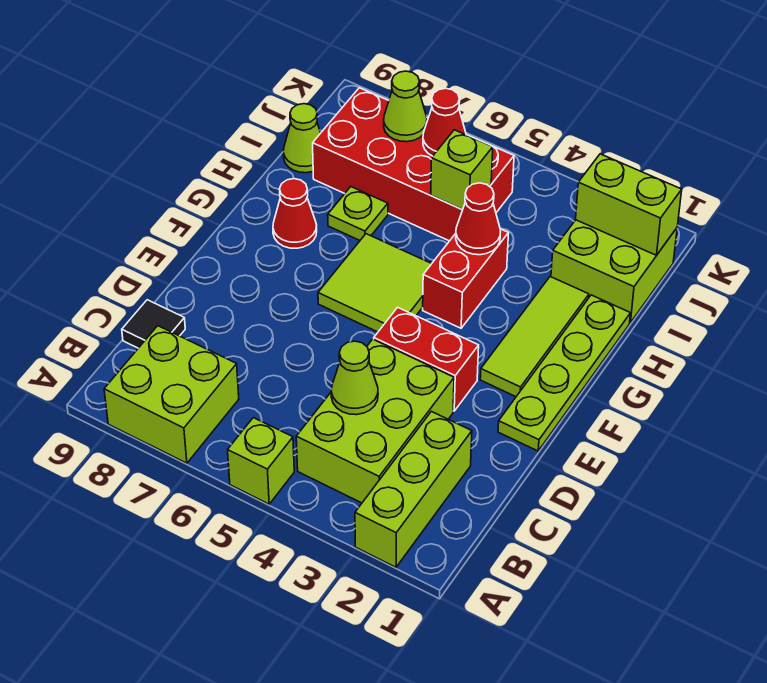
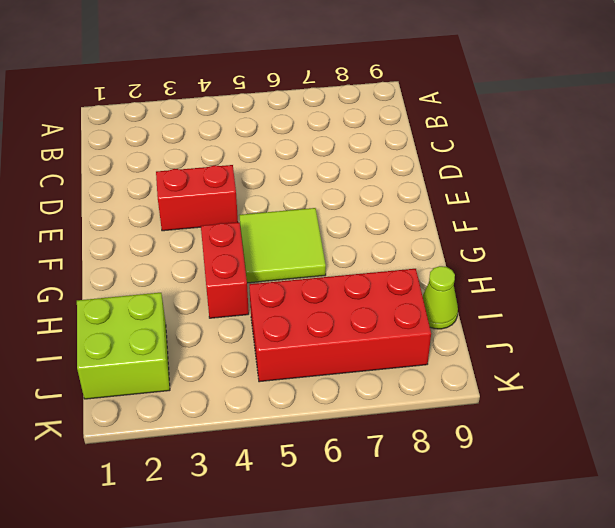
none -> lime brick A2:C2 level 1
none -> lime brick A5 level 1
none -> lime brick A7:B8 level 1

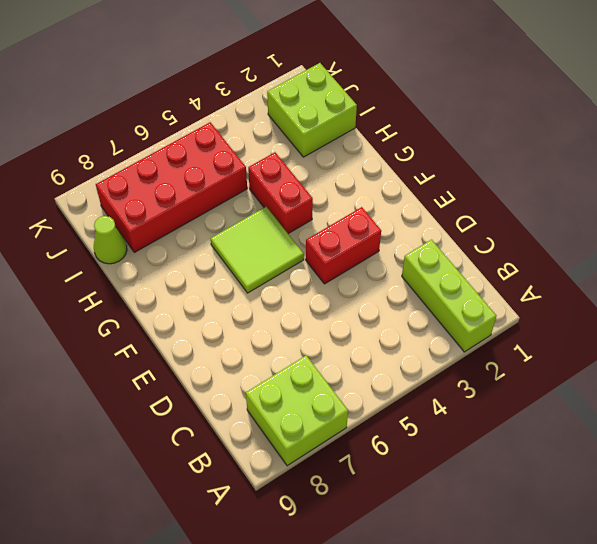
none -> lime brick A5 level 1
none -> lime brick B3:D4 level 1
none -> black tile C9 level 1

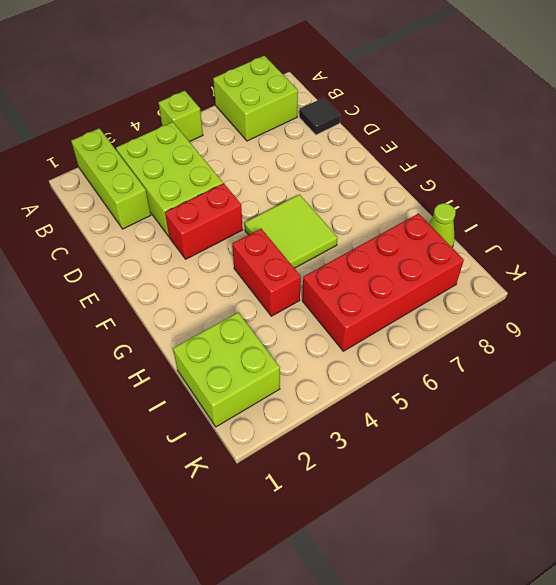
none -> lime plate E1:H1 level 1
none -> lime tile F2:H2 level 1
none -> red cone G8 level 1

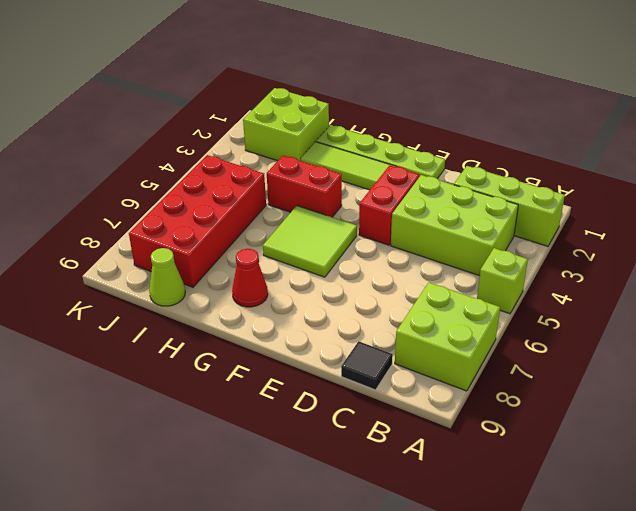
none -> lime plate H7 level 1
none -> lime cone C4 level 2
none -> red cone H4 level 2

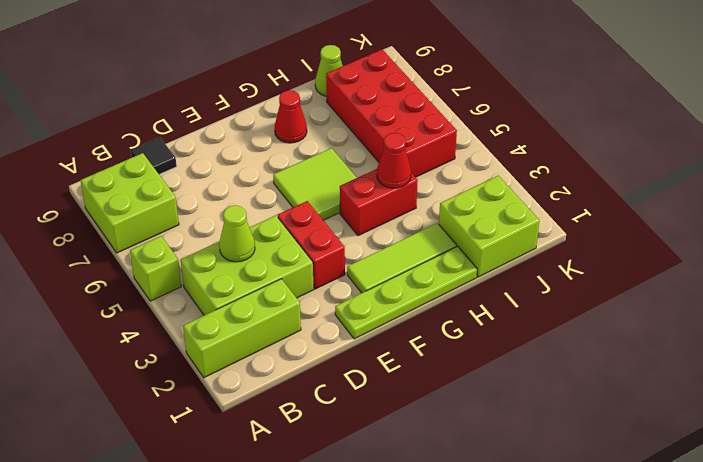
none -> lime plate H7 level 1
none -> lime brick I5 level 2
none -> lime brick J1:J2 level 2

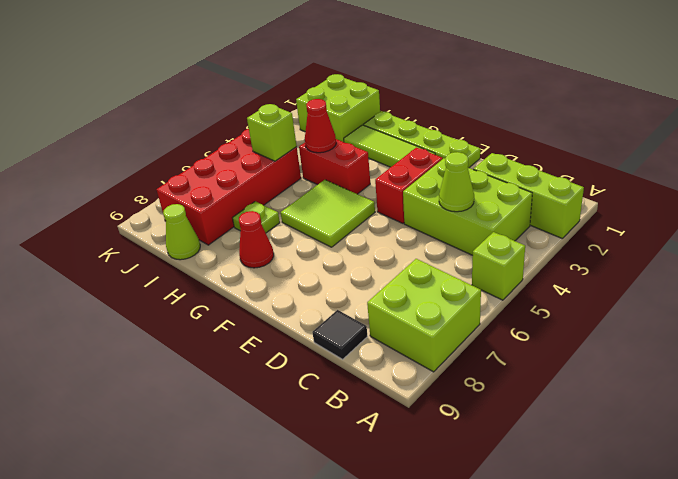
none -> lime brick J1:J2 level 2
none -> red cone J6 level 2
none -> lime cone J7 level 2

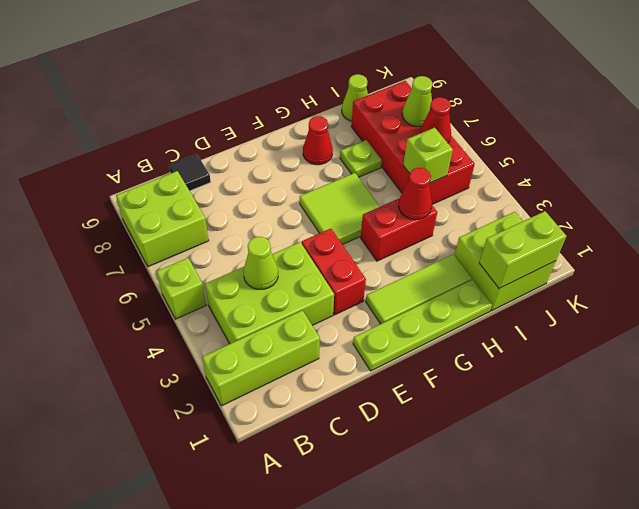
lime brick I1:J1 level 2 -> lime brick J1:J2 level 2

